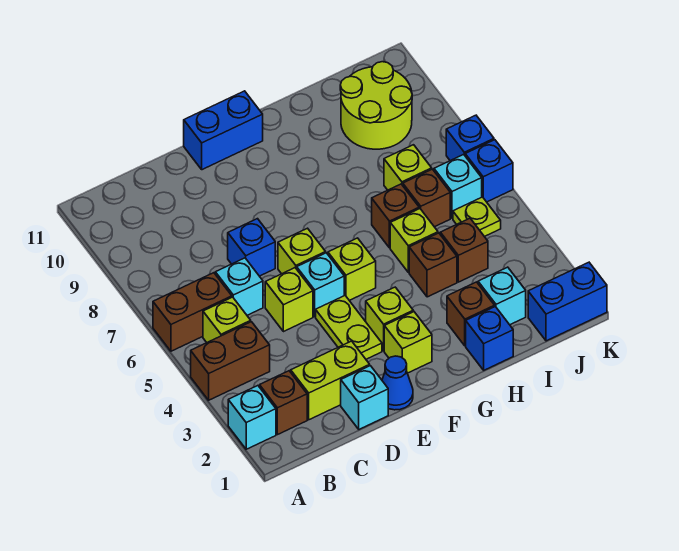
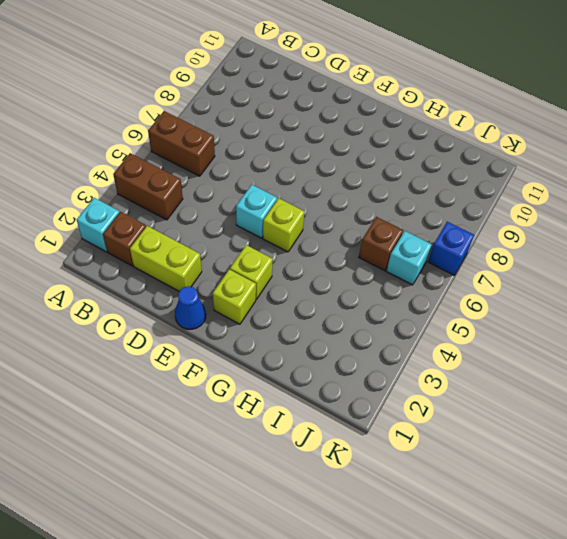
none -> lime brick B5 level 1
none -> cyan brick C6 level 1
none -> cyan brick D1 level 1
none -> lime brick D5 level 1

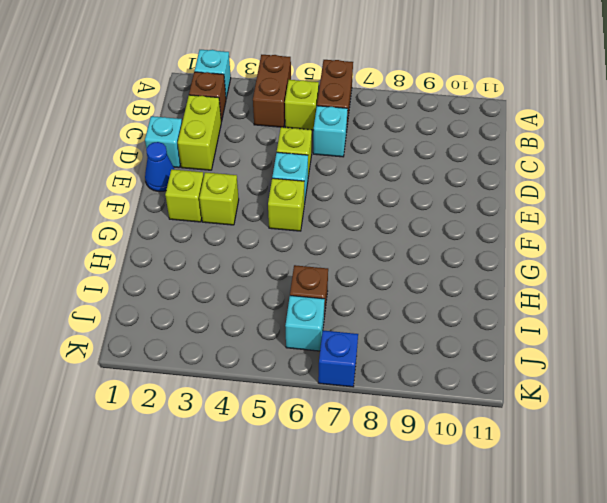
none -> blue brick D7 level 1
none -> lime plate E3:E4 level 1
none -> lime brick E6 level 1
none -> blue brick E11:F11 level 1

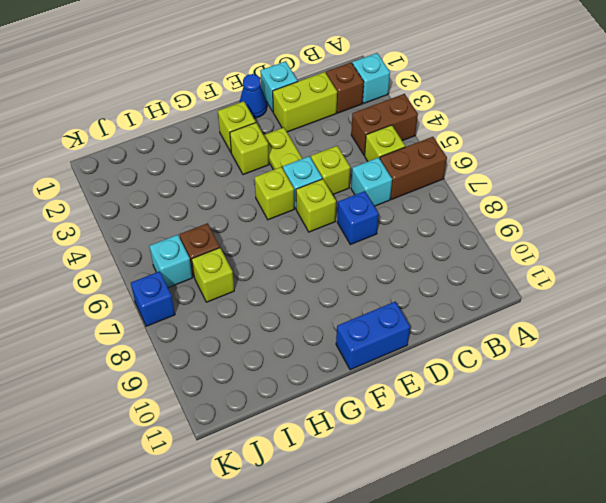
none -> blue brick H1 level 1
none -> brown brick H2 level 1
none -> brown brick H4 level 1
none -> lime brick H5 level 1

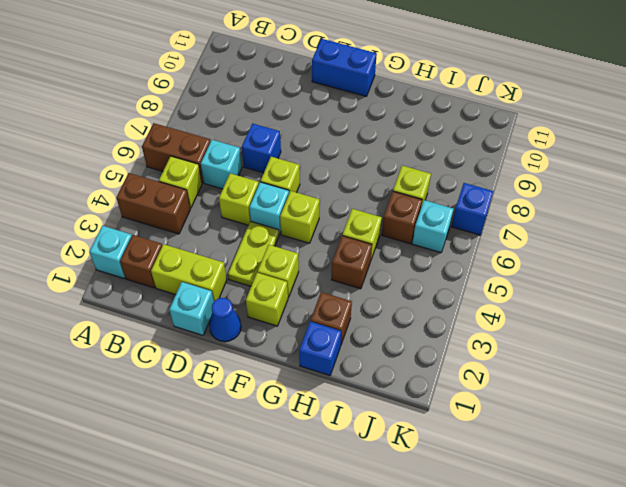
none -> brown brick H6 level 1
none -> cyan brick I2 level 1
none -> brown brick I4 level 1
none -> lime round brick I9:J10 level 1

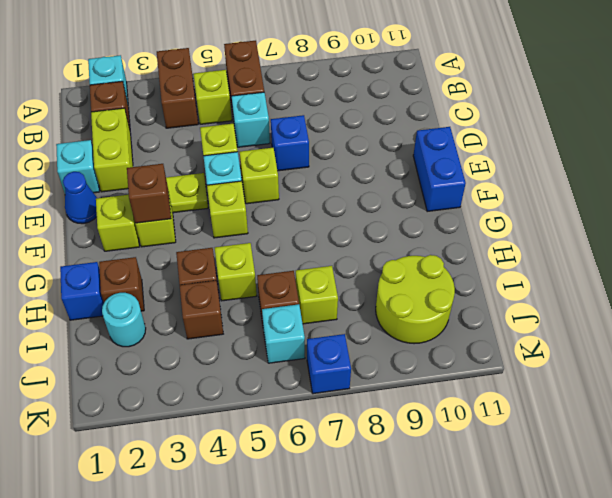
brown brick F3 level 2 -> brown brick H6 level 1
cyan round brick I2 level 1 -> cyan brick I2 level 1
none -> blue brick J1:K1 level 1
none -> lime plate J5 level 1
none -> blue brick K6 level 1

